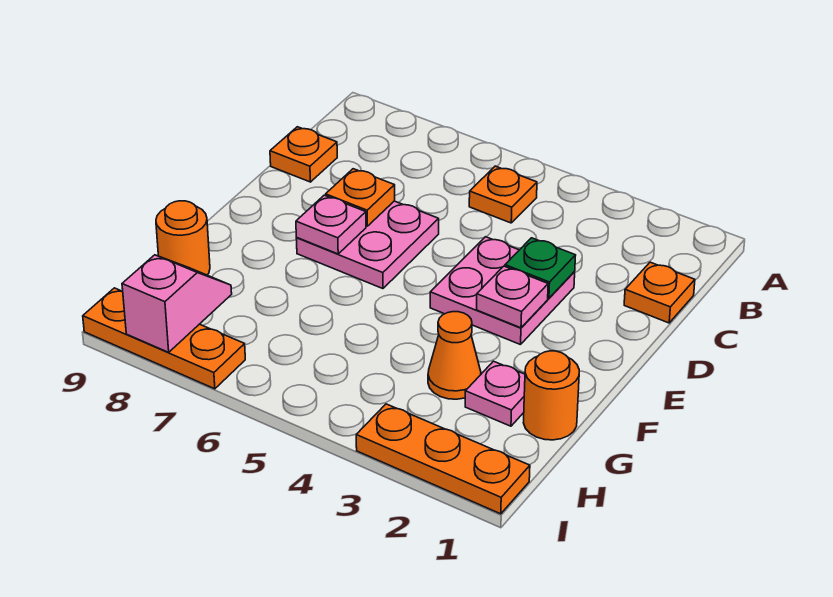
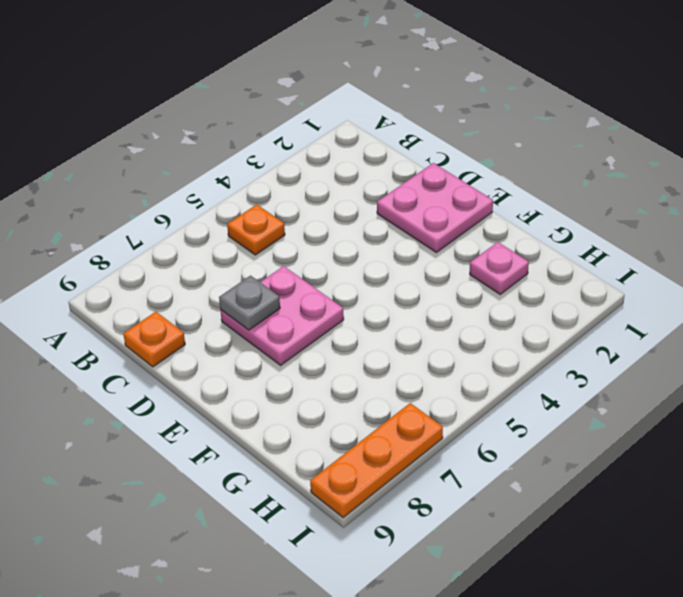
pink plate D1:E2 level 1 -> pink plate D3:E4 level 1
grey plate D7 level 2 -> orange plate D7 level 2
none -> orange plate C1 level 1
none -> orange round brick G1 level 1
none -> orange cone G3 level 1

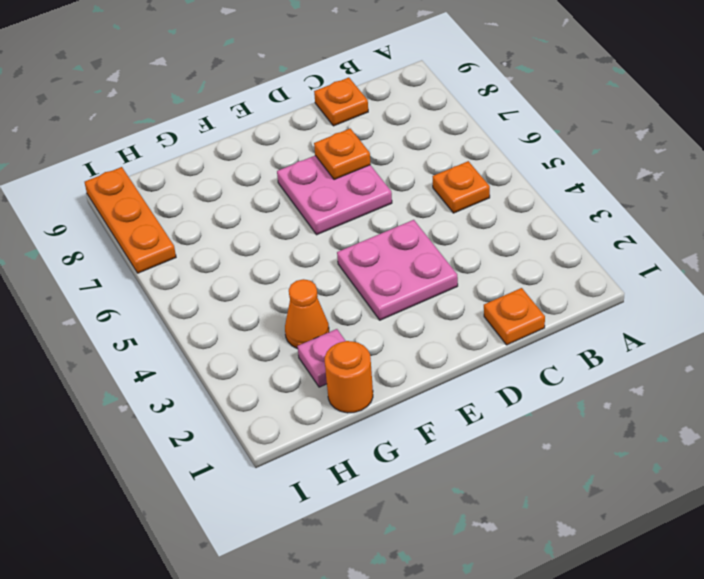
none -> orange round brick G9 level 1
none -> orange plate I1:I3 level 1
none -> green plate D3 level 2

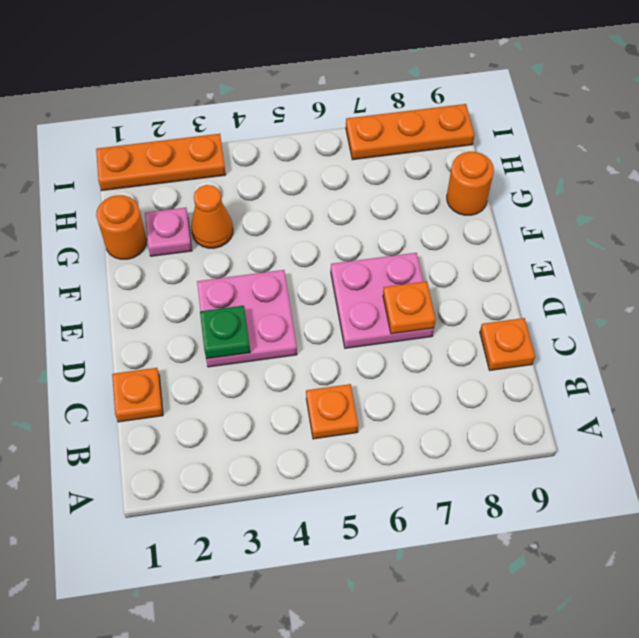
none -> pink plate E3 level 2
none -> pink plate E7 level 2
none -> pink slope H8:I8 level 2 top I

